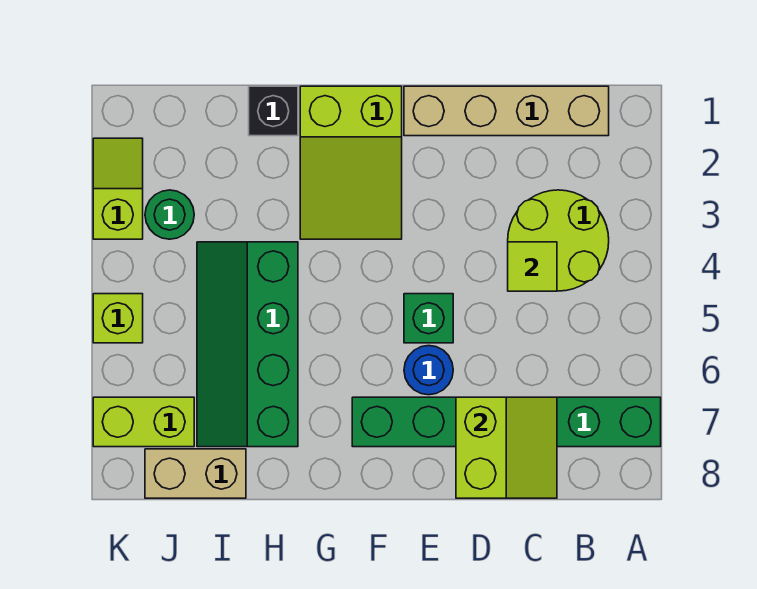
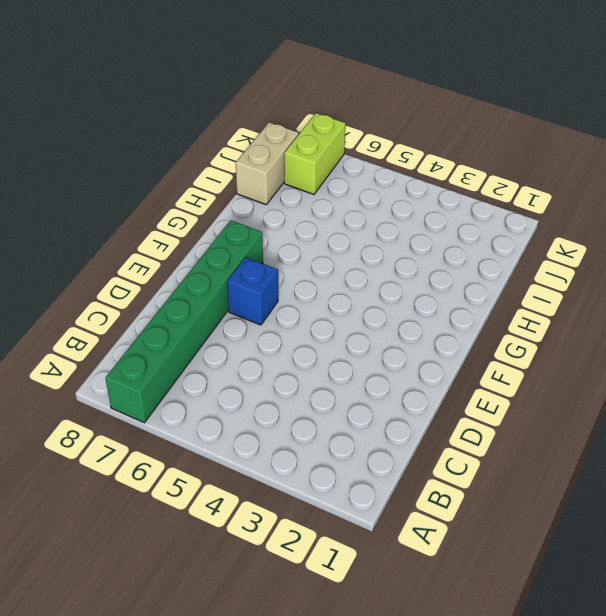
blue brick E6 level 1 -> blue round brick E6 level 1
none -> tan brick B1:E1 level 1
none -> lime round brick B3:C4 level 1
none -> green brick E5 level 1

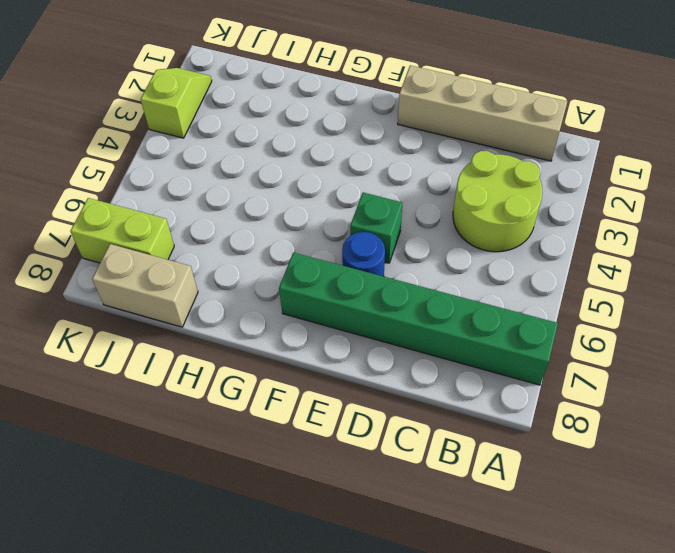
none -> lime slope F1:G3 level 1 top 1
none -> black brick H1 level 1
none -> green slope H4:I7 level 1 top H

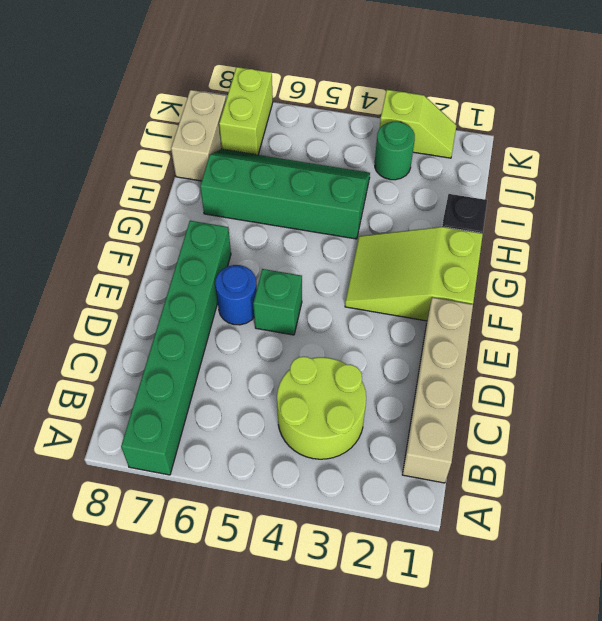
none -> lime brick K5 level 1
none -> lime tile C4 level 2
none -> lime slope C7:D8 level 2 top D

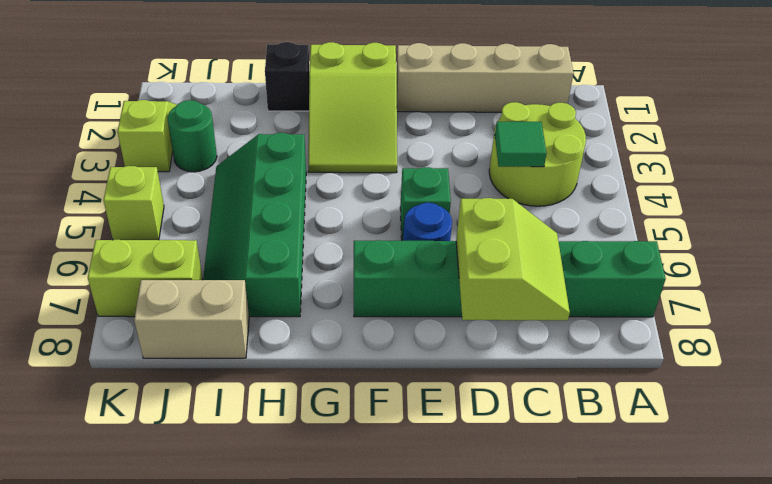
green tile C4 level 2 -> lime tile C4 level 2

